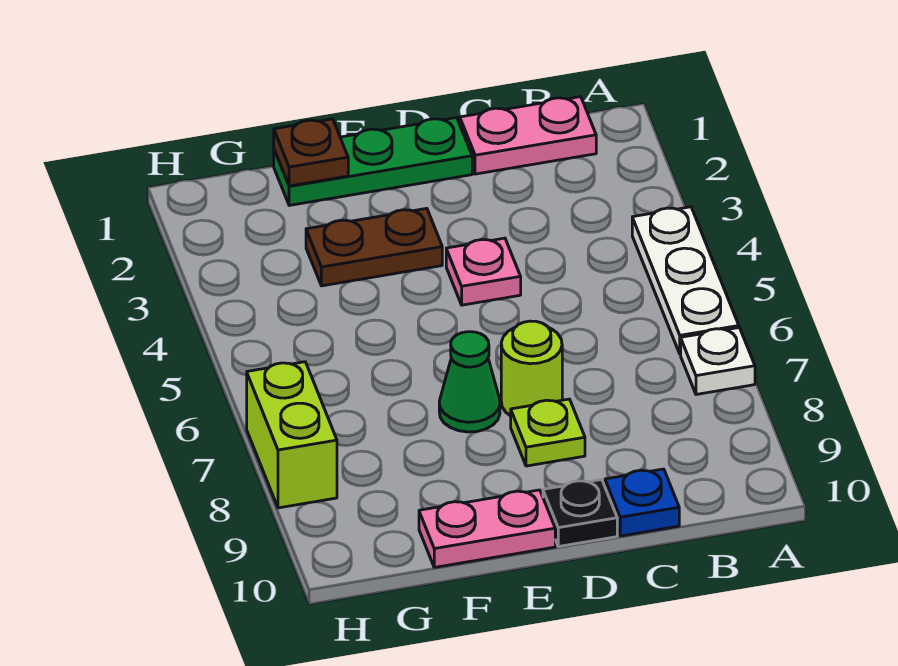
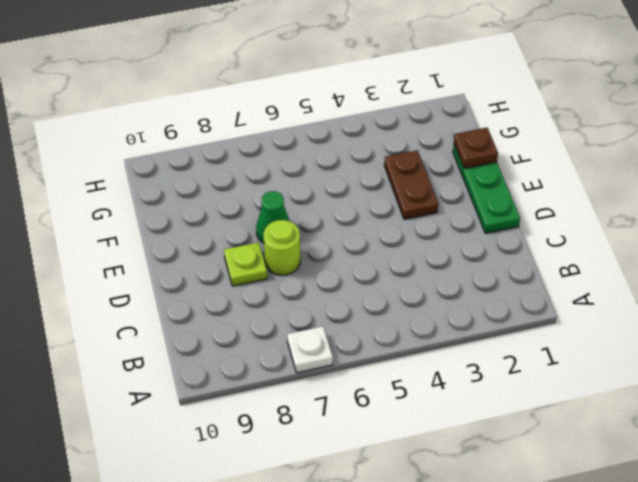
none -> white plate A4:A6 level 1
none -> pink plate B1:C1 level 1
none -> blue plate C10 level 1

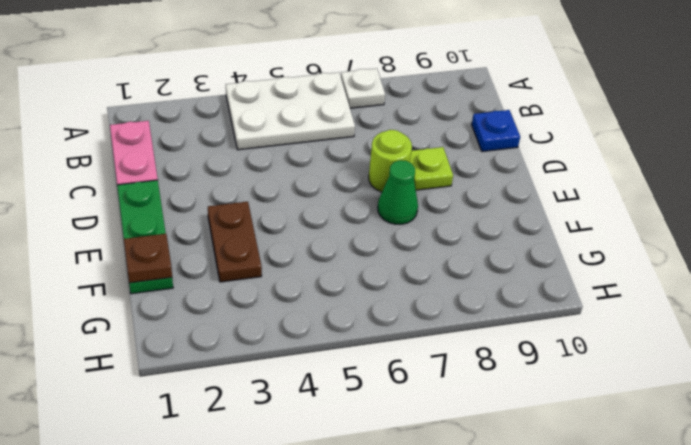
white plate A4:B6 level 1 -> white plate A4:A6 level 1
none -> pink plate D4 level 1
none -> black plate D10 level 1
none -> pink plate E10:F10 level 1

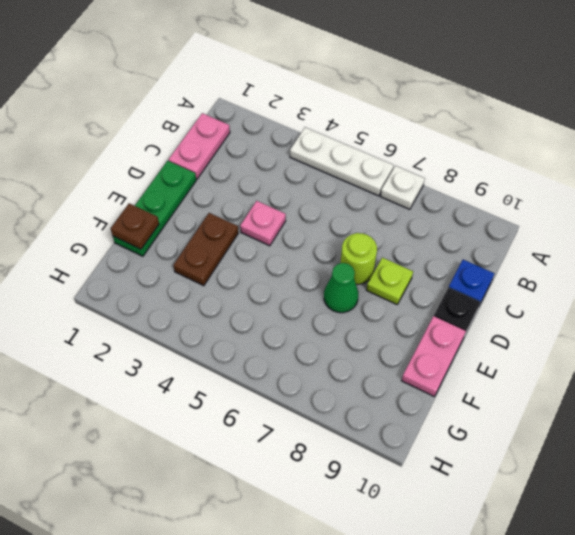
none -> lime brick H7:H8 level 1

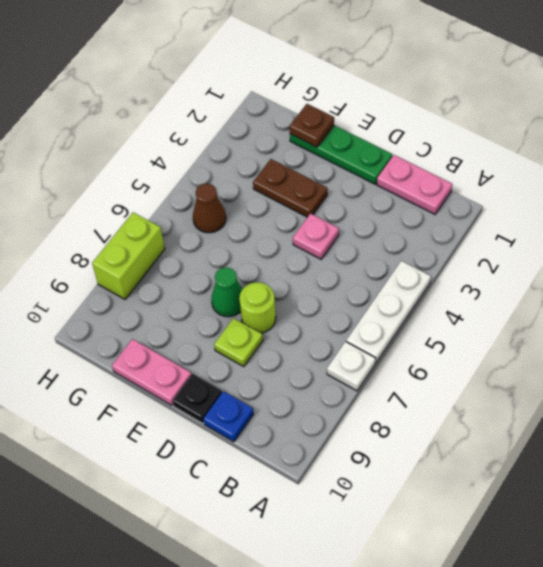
brown cone G5 level 1 -> none

